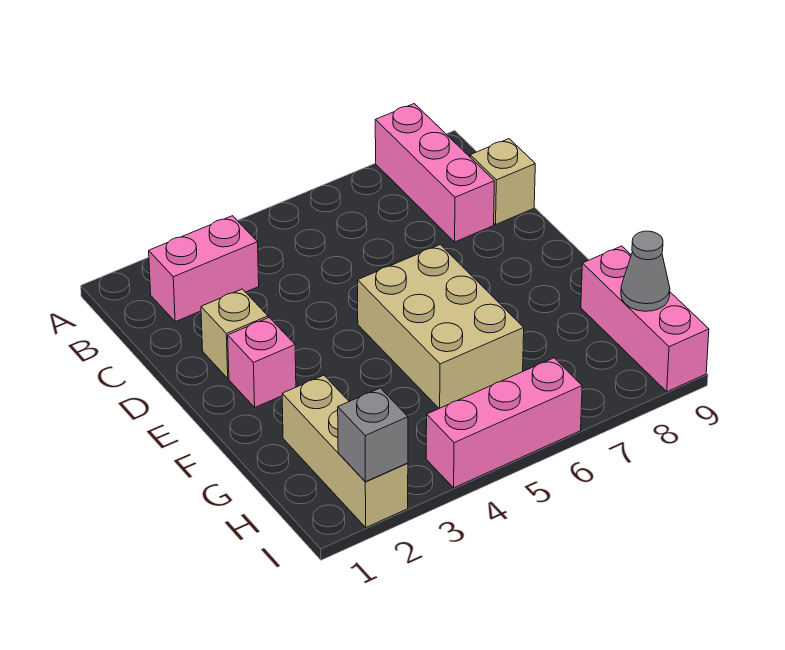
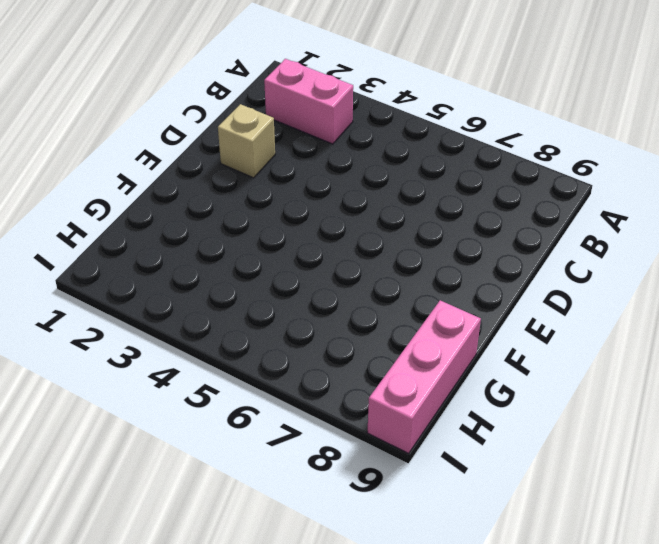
none -> pink brick A8:C8 level 1
none -> tan brick C9 level 1

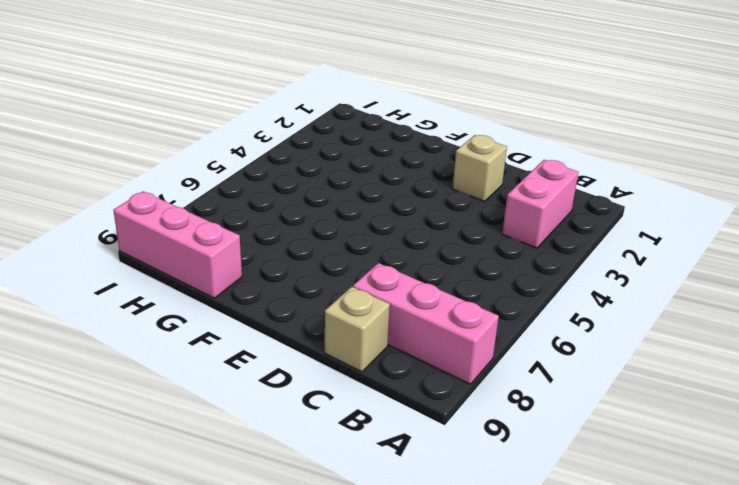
none -> pink brick E2 level 1
none -> tan brick E5:G6 level 1

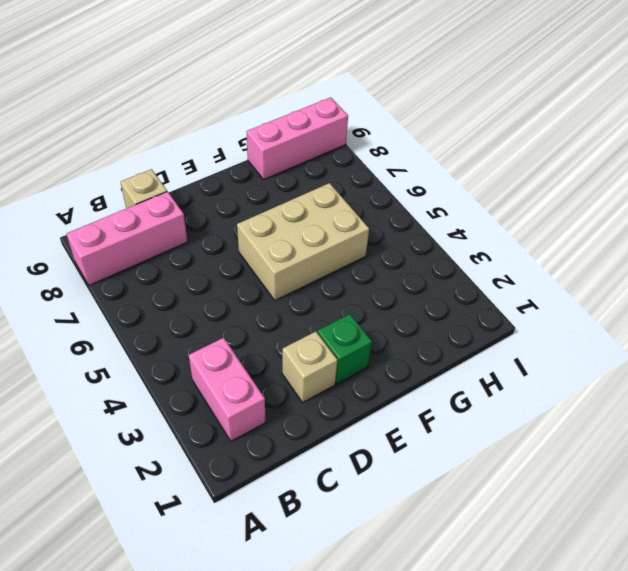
green brick E2 level 1 -> pink brick E2 level 1
none -> tan brick G2:I2 level 1
none -> pink brick I4:I6 level 1

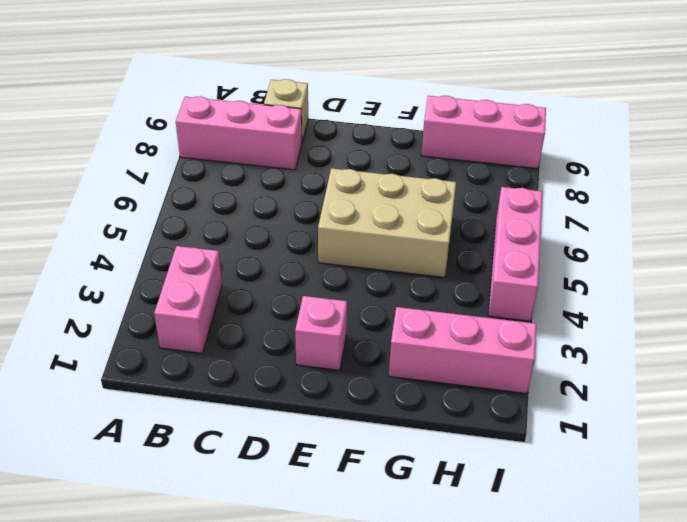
pink brick G2:I2 level 1 -> tan brick G2:I2 level 1
none -> tan brick D2 level 1
none -> grey cone H9 level 2

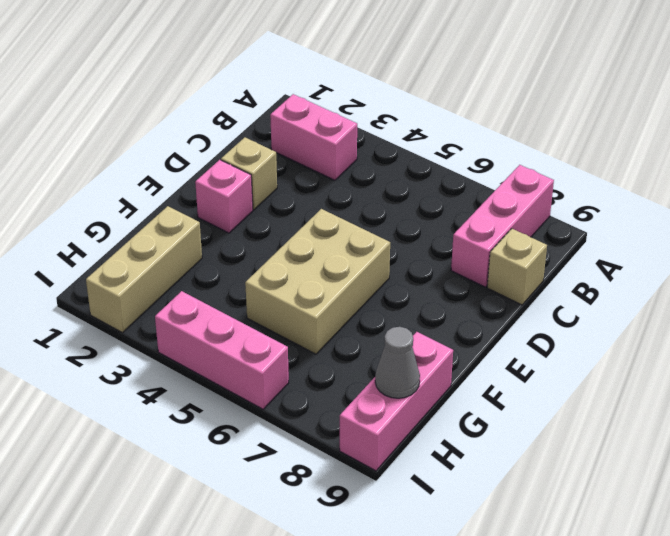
none -> grey brick I2 level 2

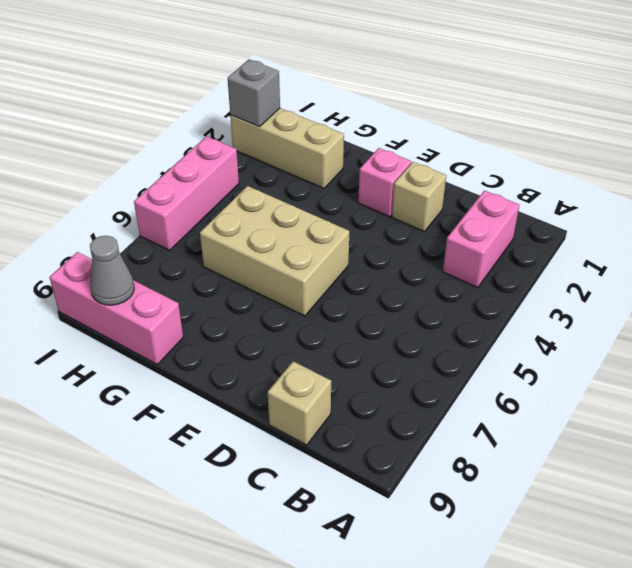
none -> pink brick A8:C8 level 1

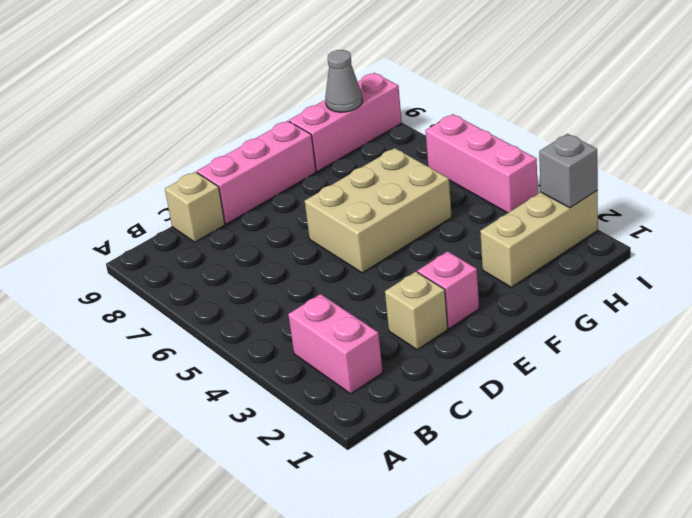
pink brick D9:F9 level 1 -> pink brick A8:C8 level 1

